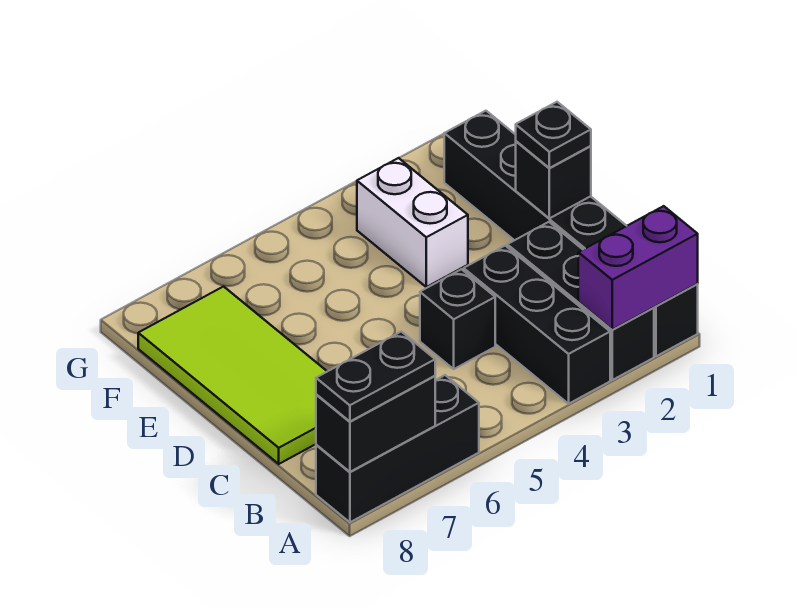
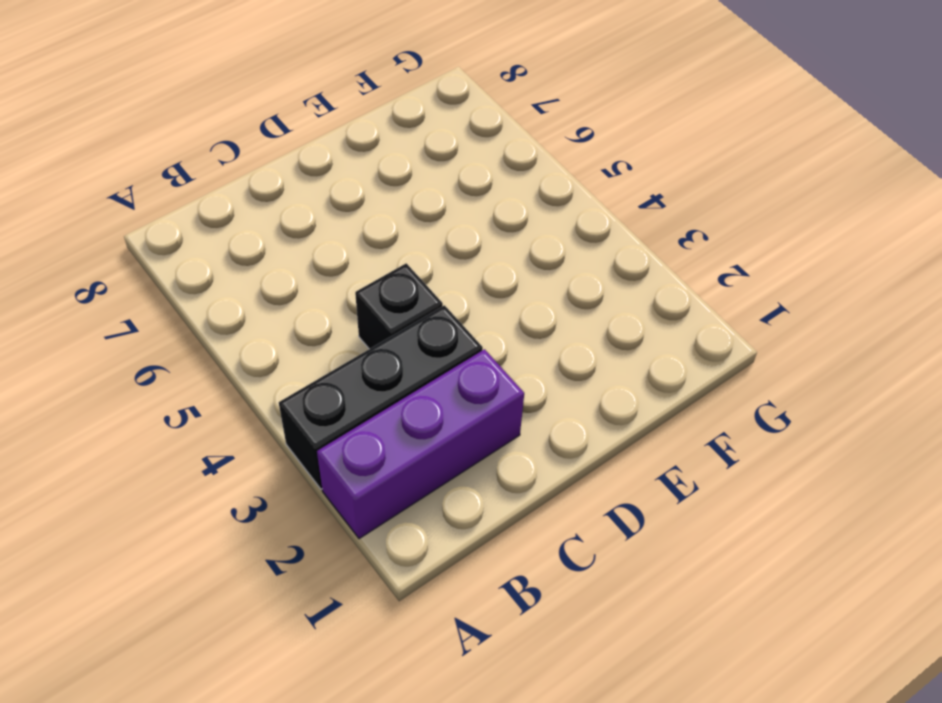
purple brick A2:C2 level 1 -> black brick A2:C2 level 1
none -> black brick A1:F1 level 1
none -> black brick A6:A8 level 1
none -> lime tile C7:F8 level 1

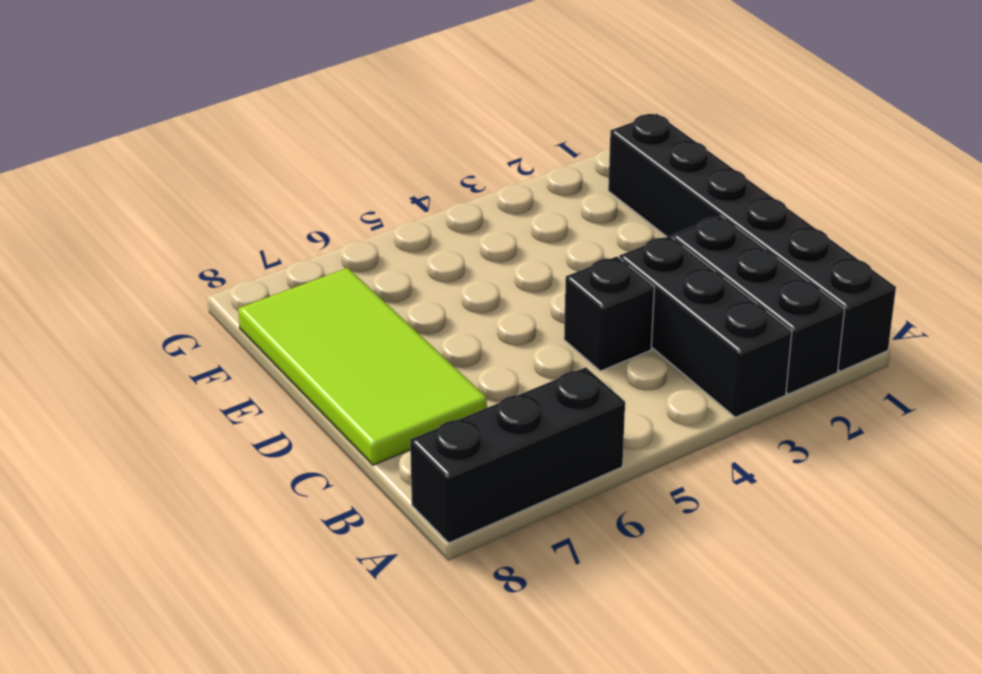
none -> white brick E3:F3 level 1
none -> purple brick A1:A2 level 2
none -> black brick A7:A8 level 2

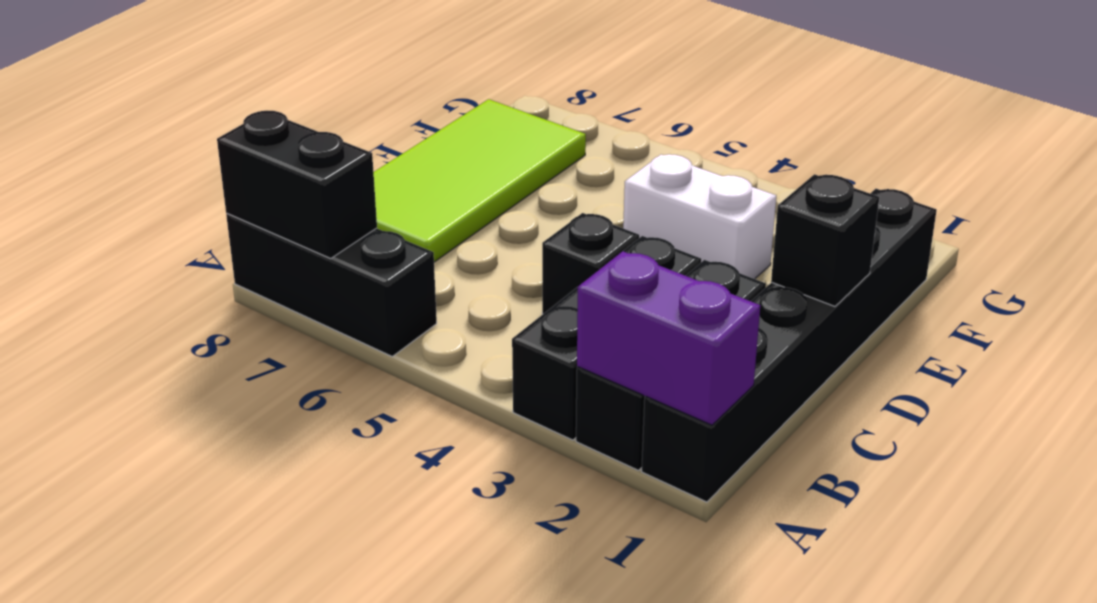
white brick E3:E4 level 1 -> white brick E3:F3 level 1
none -> black plate A7:A8 level 3
none -> black plate D1 level 3

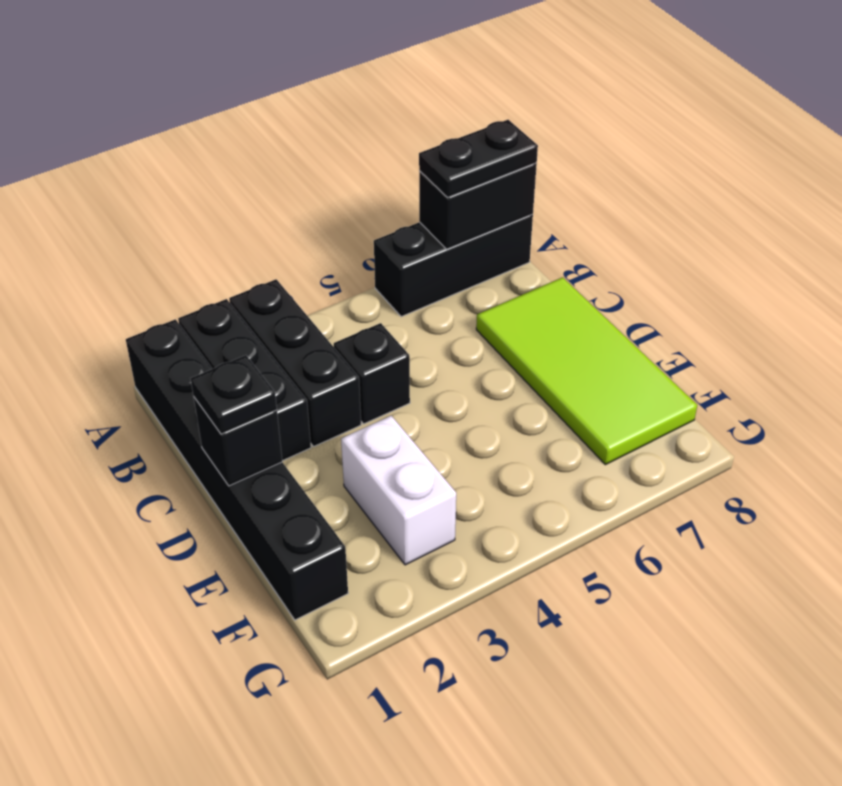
none -> purple brick A1:A2 level 2

